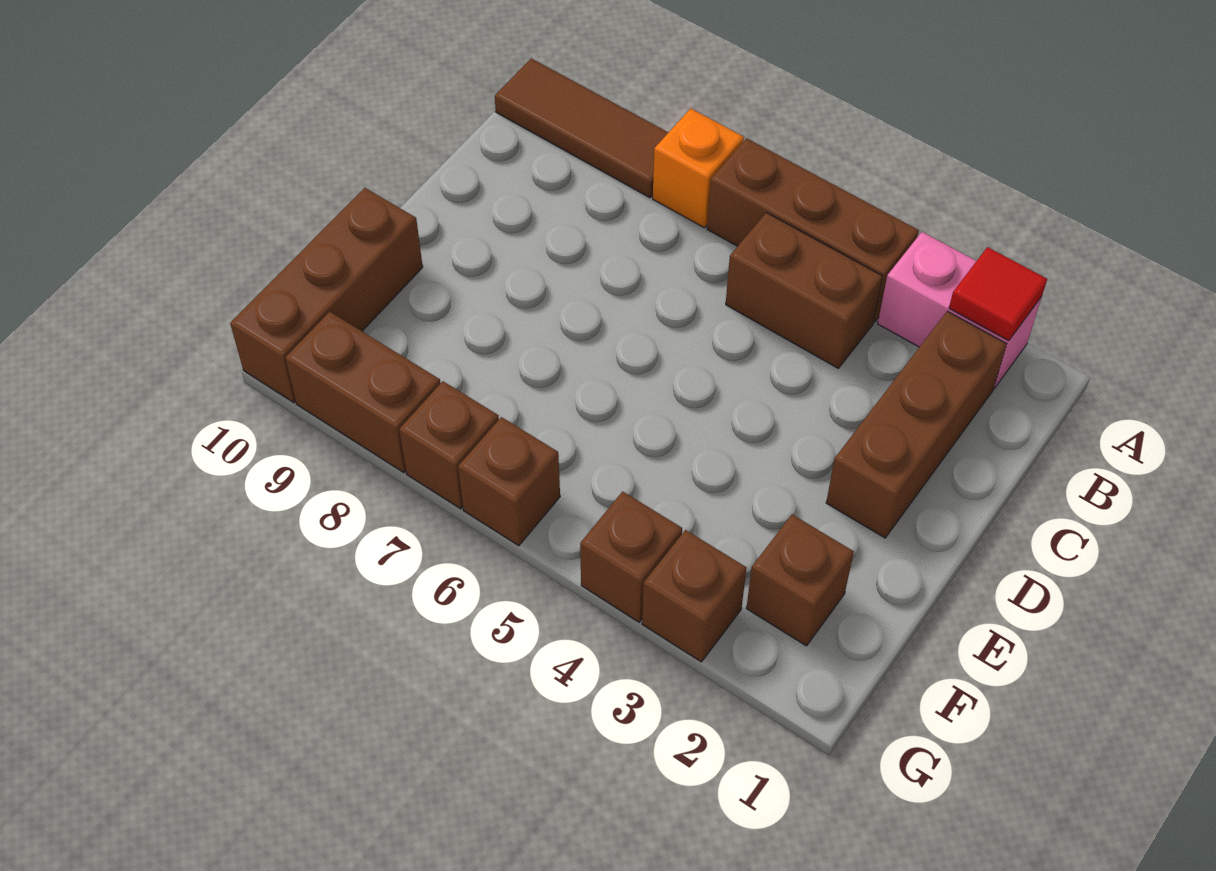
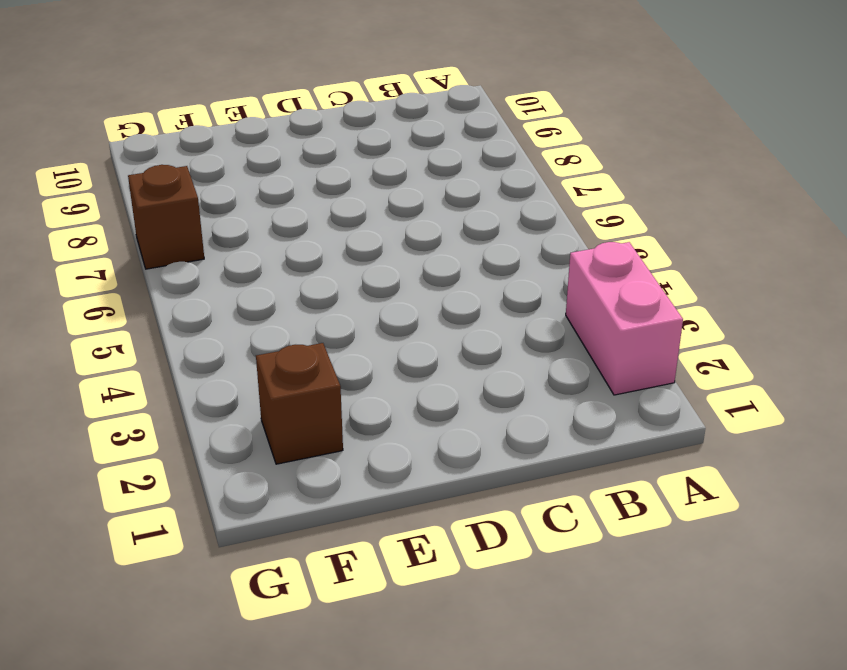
none -> brown brick A4:A6 level 1
none -> orange brick A7 level 1
none -> brown tile A8:A10 level 1

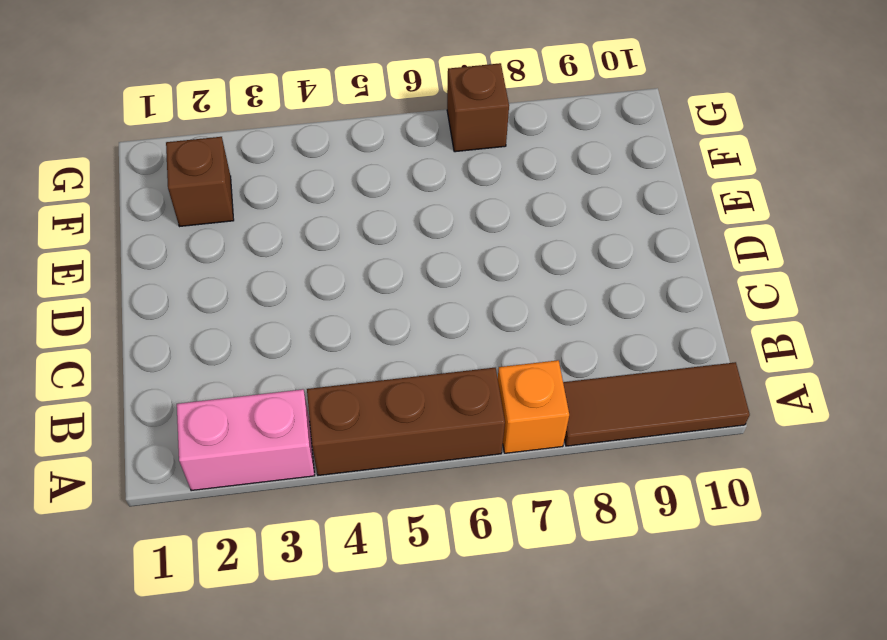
none -> brown brick B2:D2 level 1
none -> brown brick B4:B5 level 1
none -> brown brick E10:G10 level 1

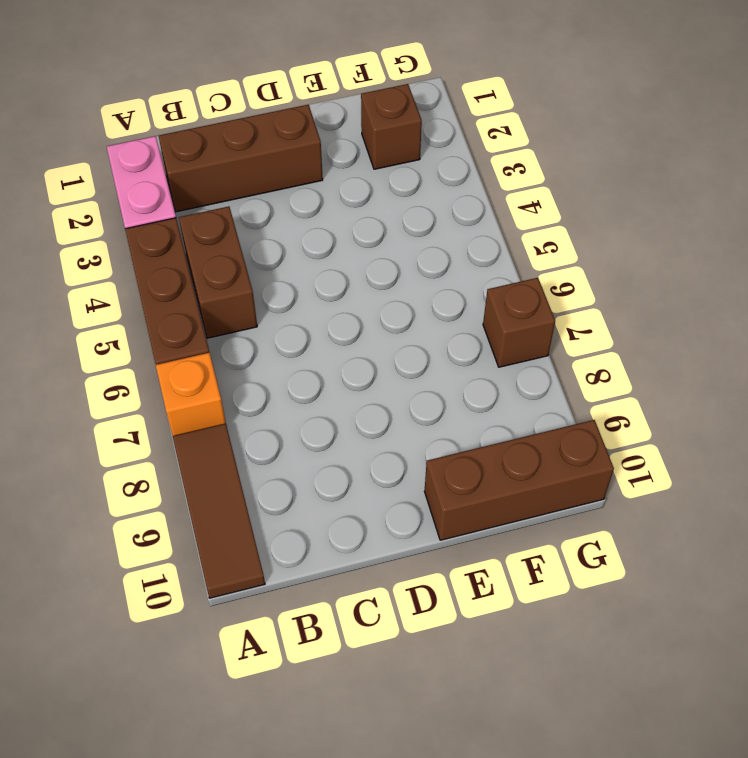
none -> brown brick G3 level 1
none -> brown brick G4 level 1
none -> brown brick G6 level 1

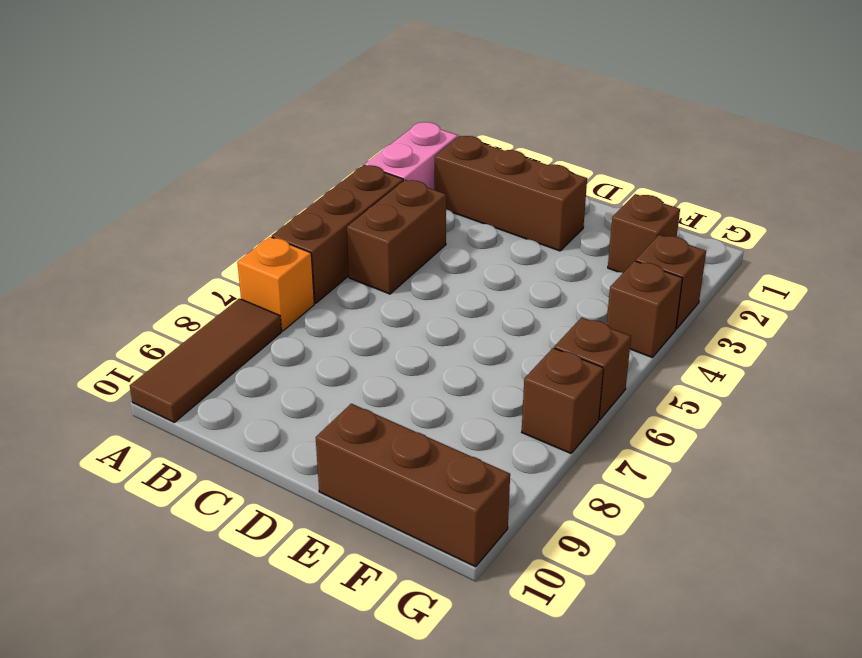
none -> brown brick G8:G9 level 1
none -> red tile A2 level 2

